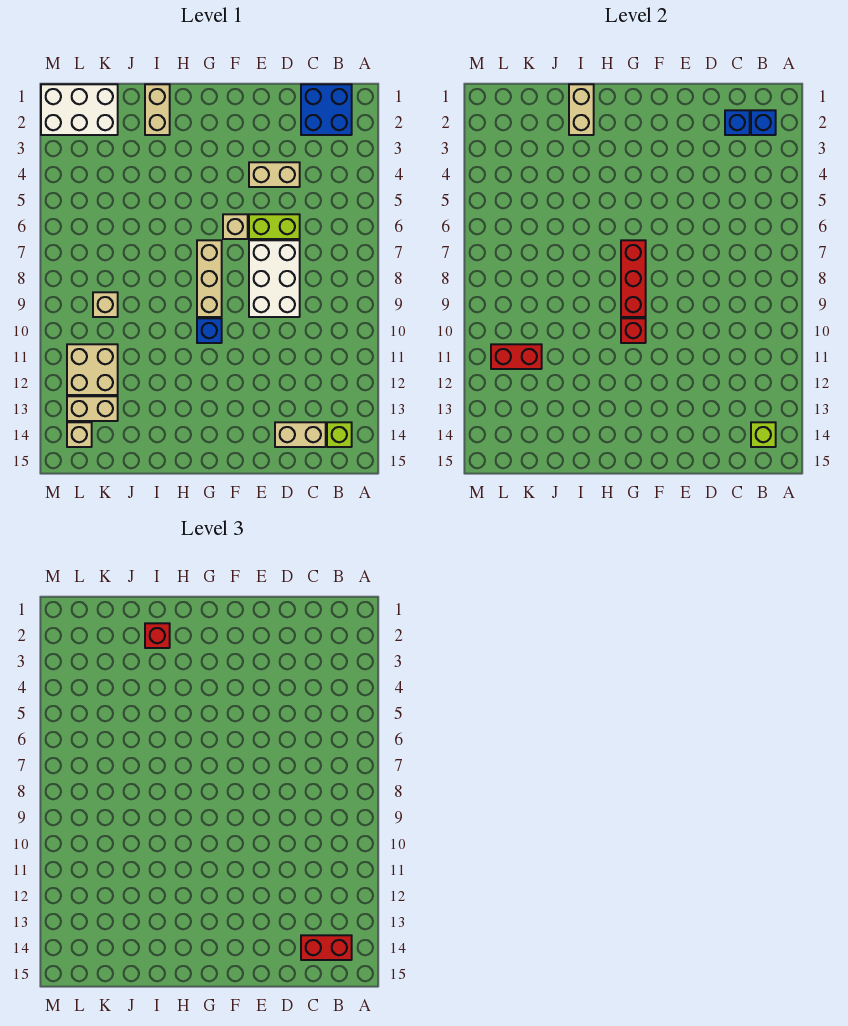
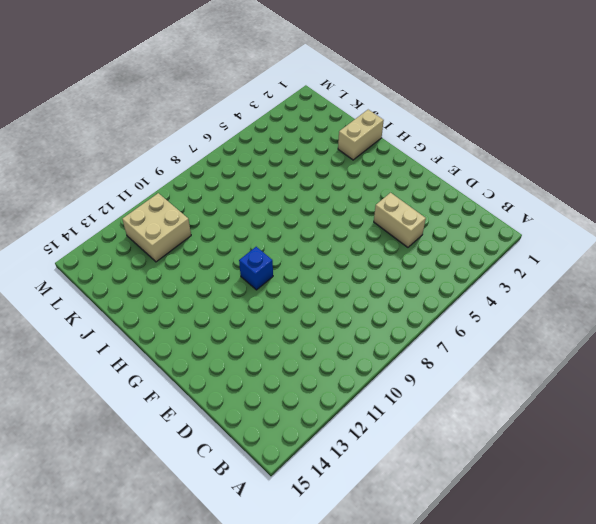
none -> blue brick B1:C2 level 1
none -> lime brick B14 level 1
none -> tan brick C14:D14 level 1

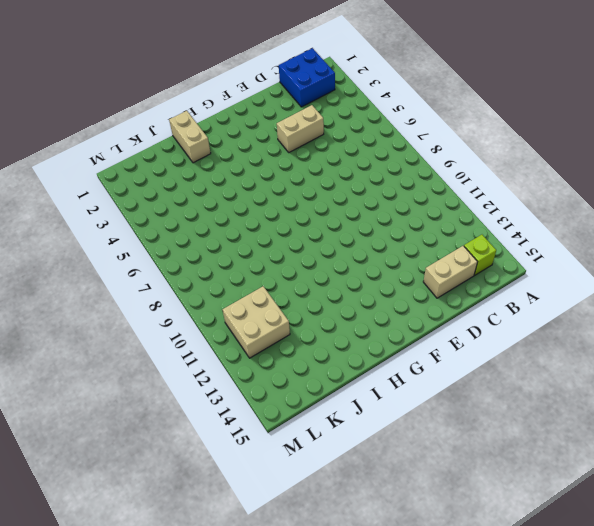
none -> lime brick D6:E6 level 1
none -> white brick D7:E9 level 1
none -> tan brick F6 level 1

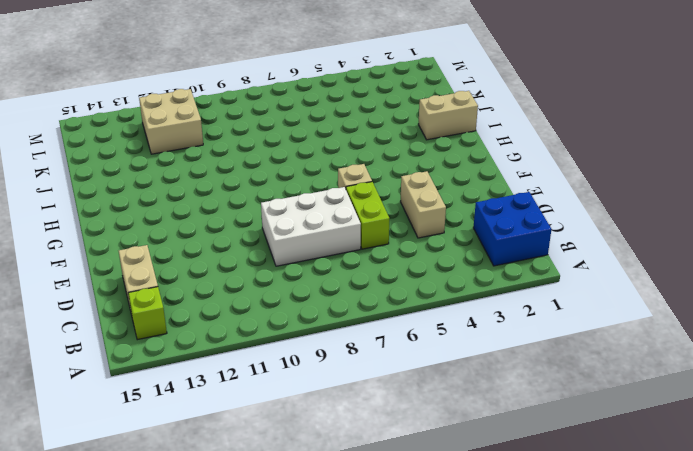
none -> tan brick G7:G9 level 1
none -> blue brick G10 level 1
none -> white brick K1:M2 level 1

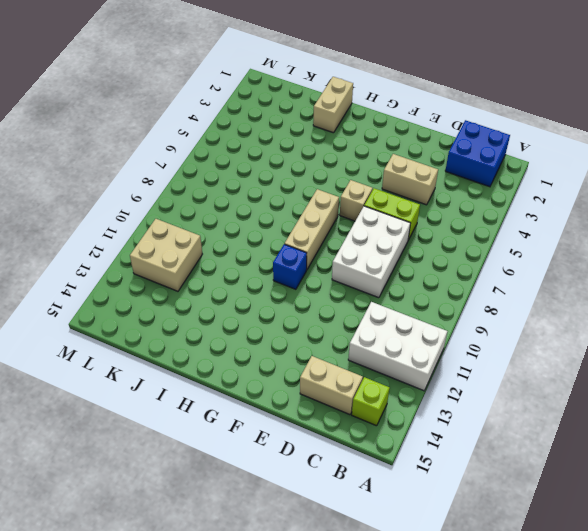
white brick A11:C12 level 1 -> white brick K1:M2 level 1
none -> tan brick K9 level 1
none -> tan brick K13:L13 level 1
none -> tan brick L14 level 1

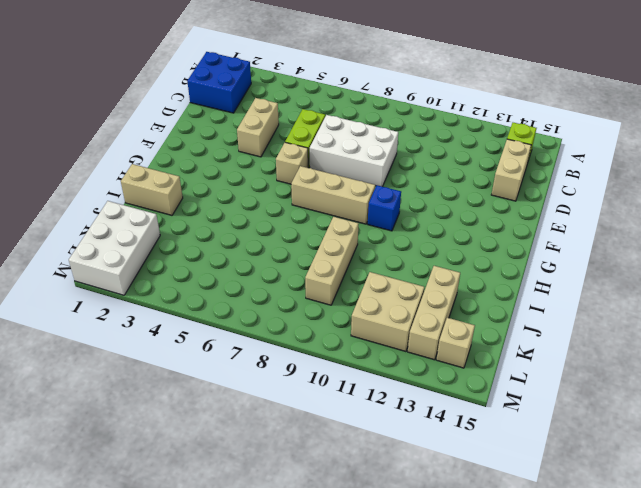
tan brick I9:K9 level 1 -> tan brick K9 level 1
tan brick J13:L13 level 1 -> tan brick K13:L13 level 1
none -> blue brick B2 level 2
none -> lime brick B14 level 2
none -> blue brick C2 level 2

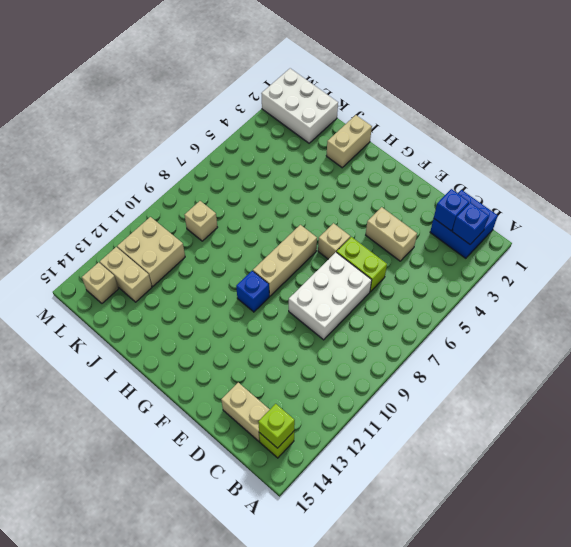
none -> red brick G7:G9 level 2
none -> red brick G10 level 2
none -> tan brick I1:I2 level 2

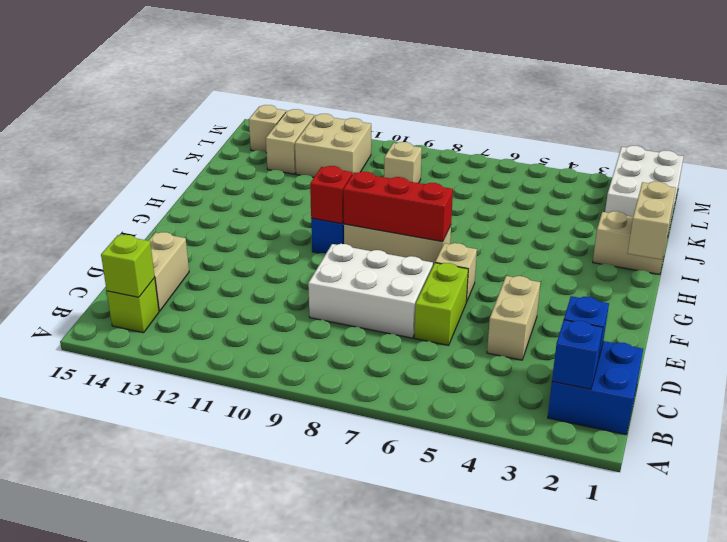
tan brick H1:I1 level 2 -> tan brick I1:I2 level 2
none -> red brick K11:L11 level 2
none -> red brick B14:C14 level 3
none -> red brick I2 level 3

